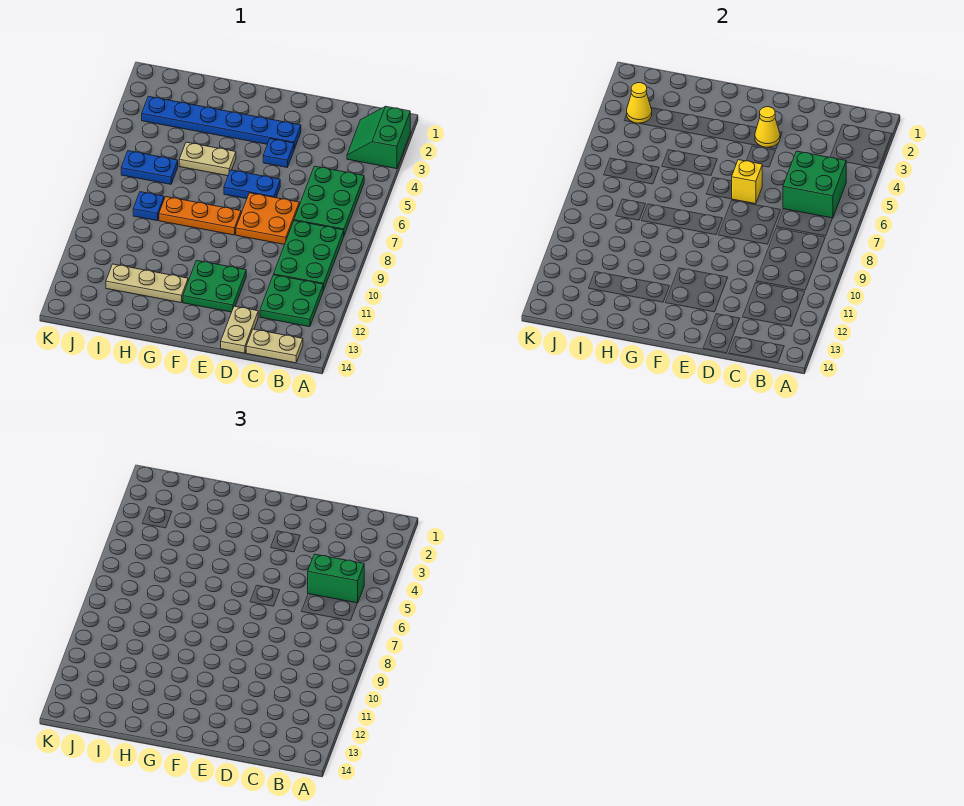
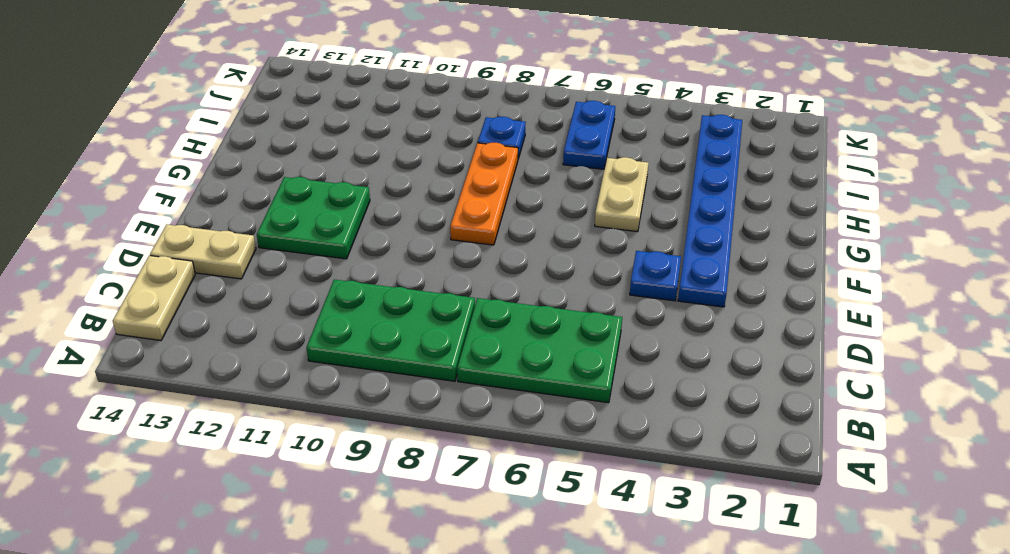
none -> green slope A2:B3 level 1 top A
none -> green plate B11:C12 level 1
none -> orange plate D7:E8 level 1

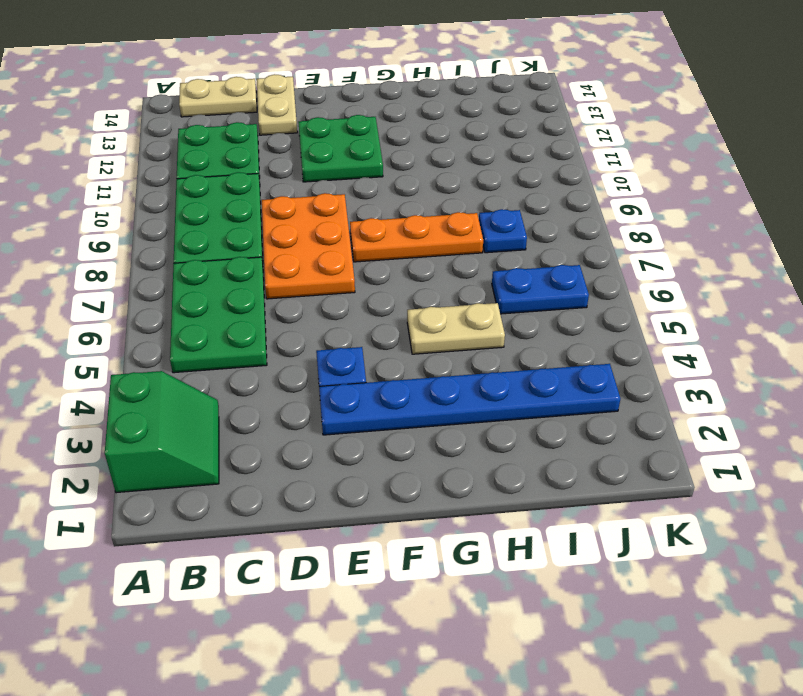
orange plate D7:E9 level 1 -> orange plate D7:E8 level 1
none -> blue plate E6:F6 level 1
none -> tan plate G12:I12 level 1
none -> green brick B5:C6 level 2

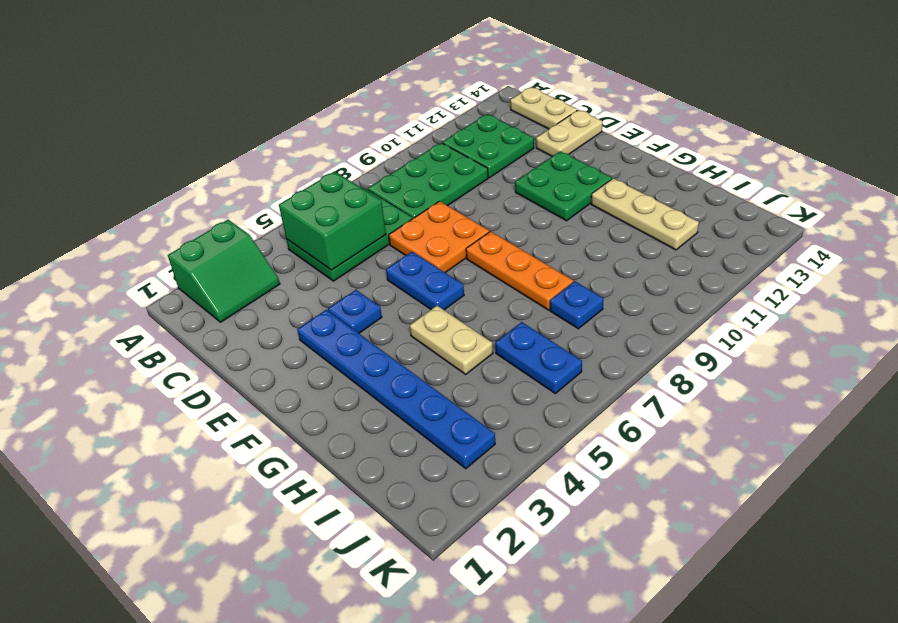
none -> yellow cone E3 level 2
none -> yellow brick E6 level 2
none -> yellow cone J3 level 2

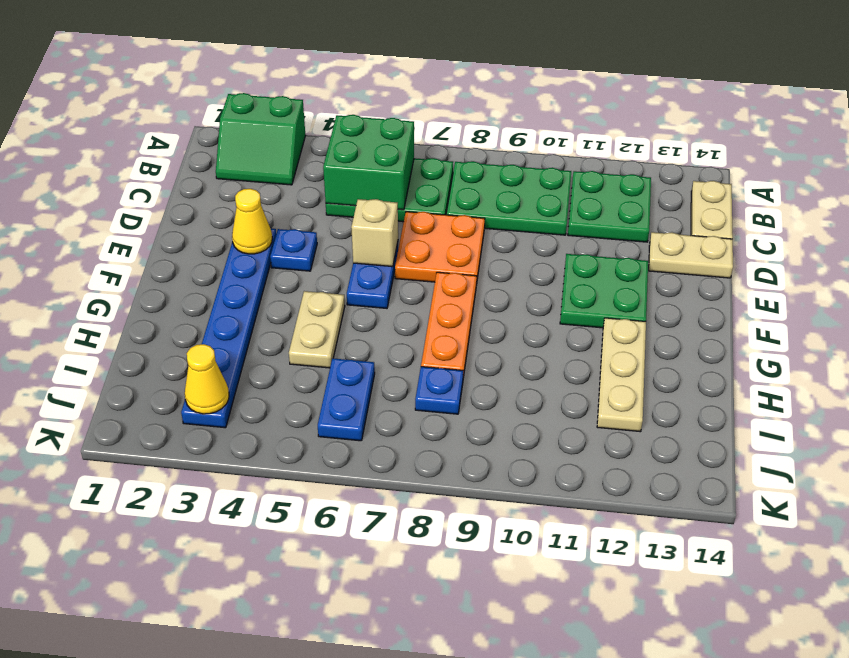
tan brick E6 level 2 -> yellow brick E6 level 2
none -> green brick B5:C5 level 3

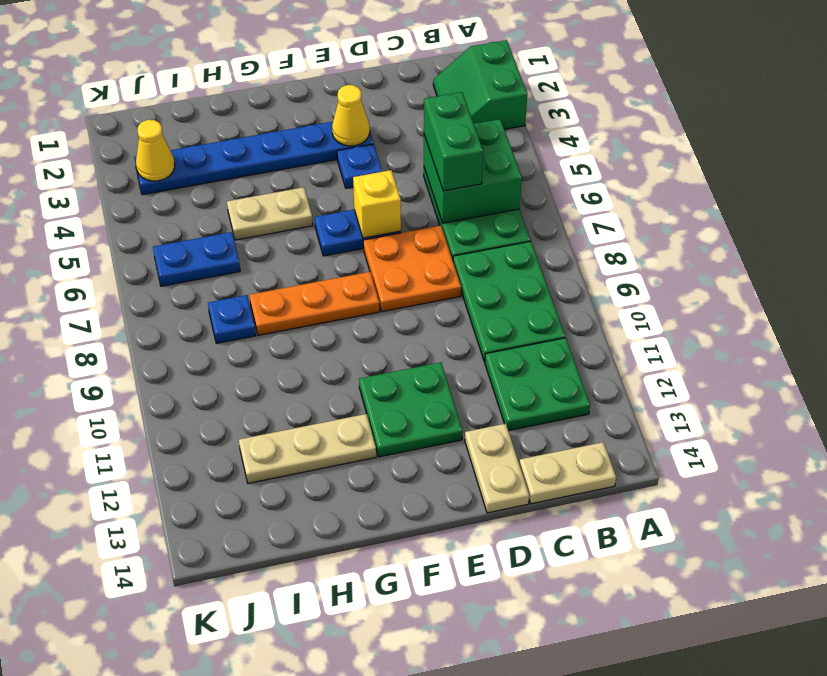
green brick C5:C6 level 3 -> green brick B5:C5 level 3

